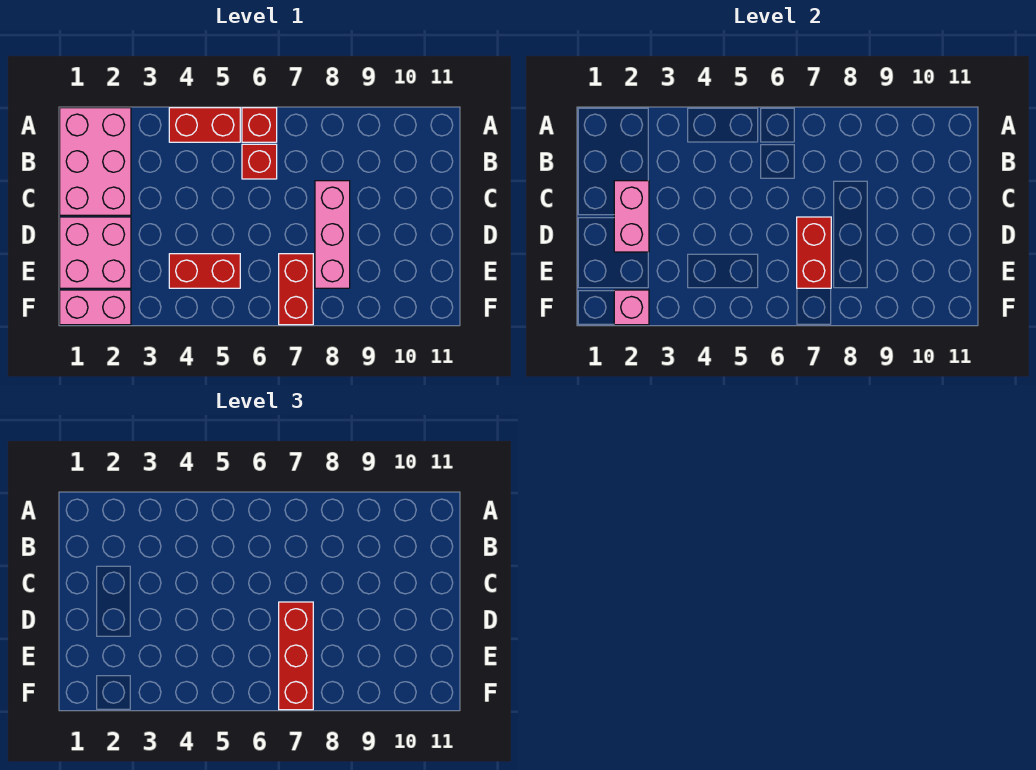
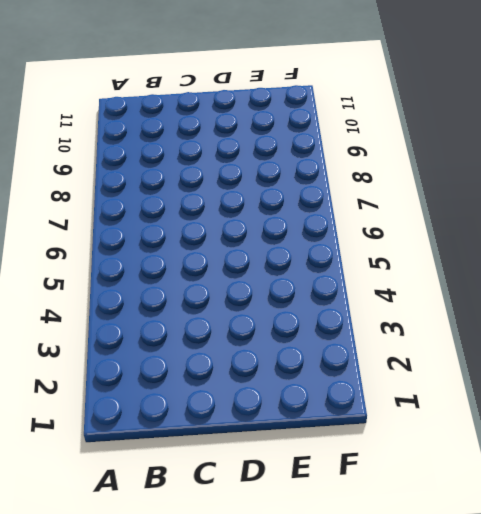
none -> pink brick A1:C2 level 1
none -> red brick A4:A5 level 1
none -> red brick A6 level 1

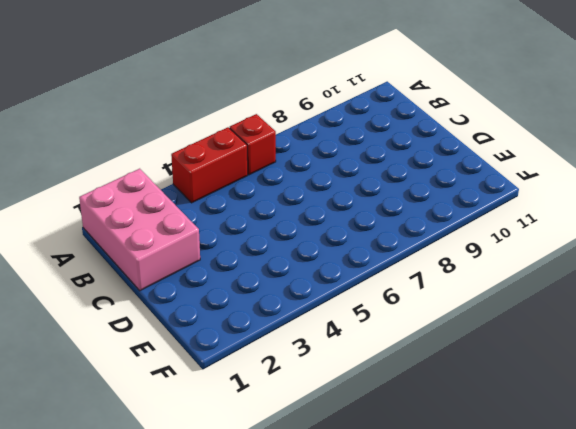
none -> red brick B6 level 1
none -> pink brick C8:E8 level 1
none -> pink brick D1:E2 level 1

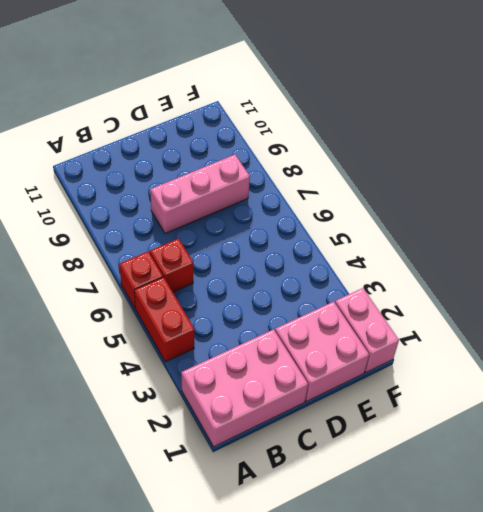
none -> red brick E4:E5 level 1
none -> red brick E7:F7 level 1
none -> pink brick C2:D2 level 2

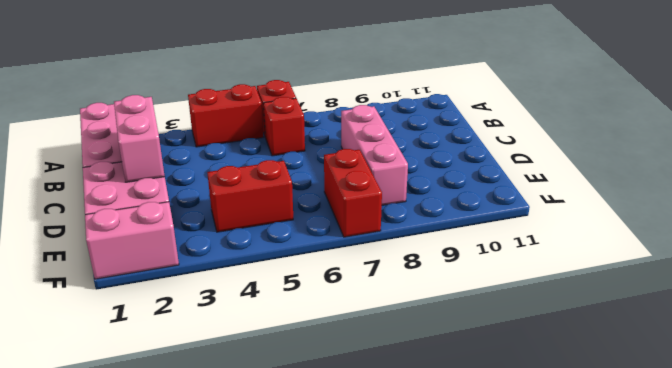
none -> red brick D7:E7 level 2
none -> pink brick F2 level 2
none -> red brick D7:F7 level 3

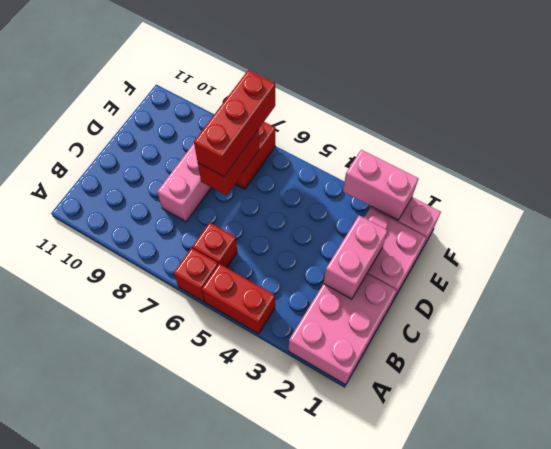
pink brick F2:F3 level 2 -> pink brick F2 level 2
none -> red brick E4:E5 level 1

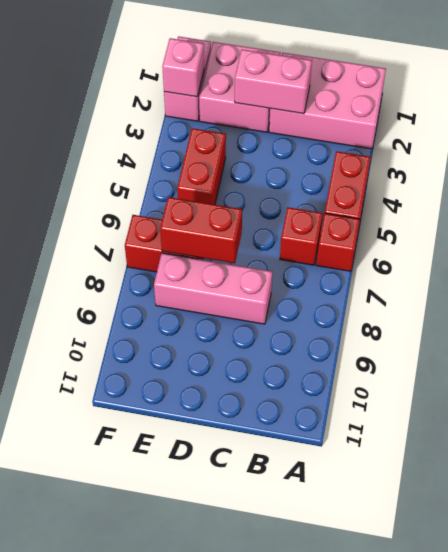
none -> red brick D7:F7 level 3

